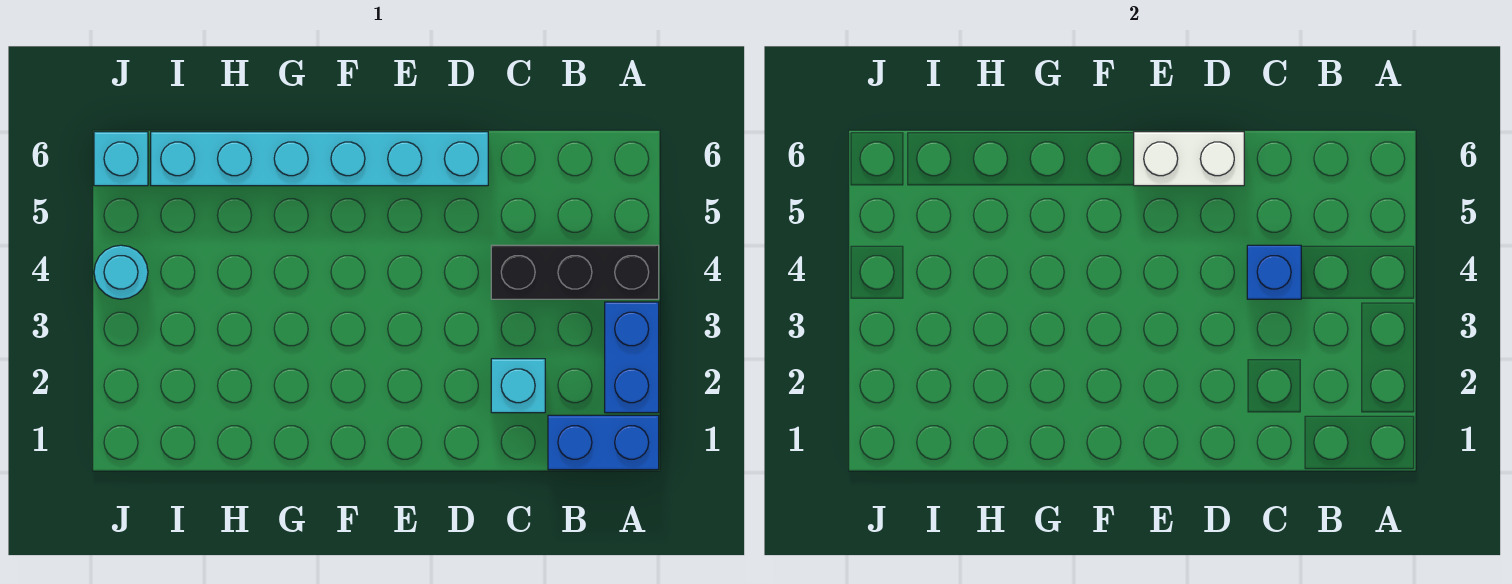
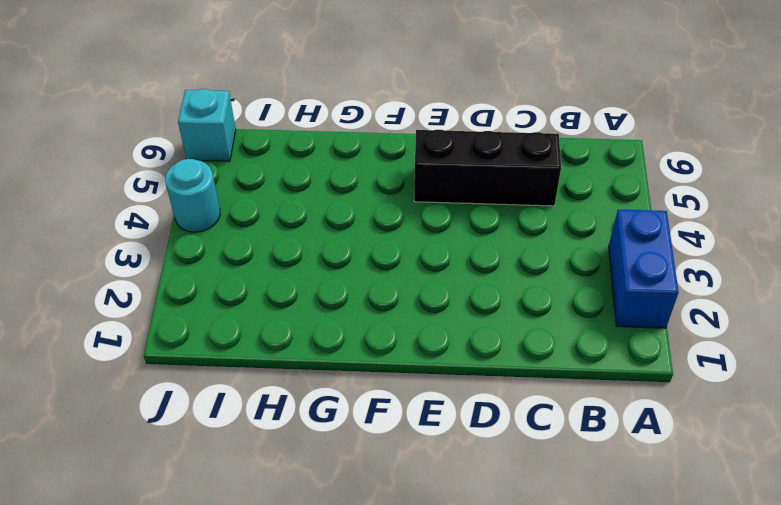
black brick C5:E5 level 1 -> black brick A4:C4 level 1
none -> blue brick A1:B1 level 1
none -> cyan brick C2 level 1

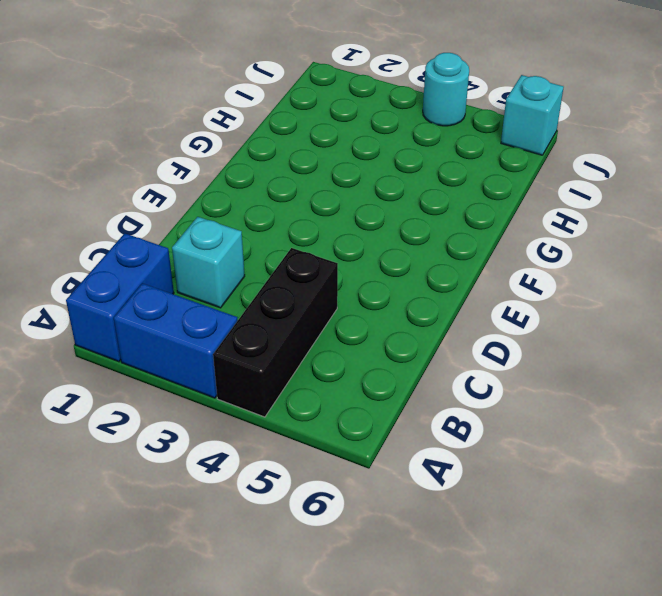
none -> cyan brick D6:I6 level 1
none -> blue brick C4 level 2

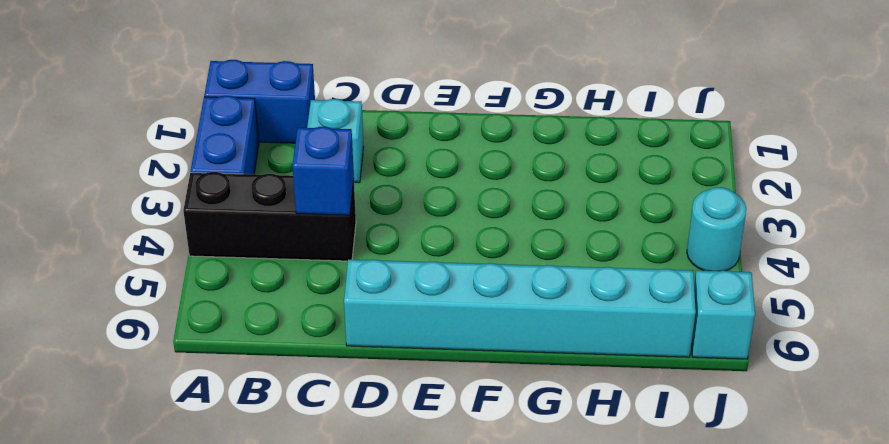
none -> white brick D6:E6 level 2

